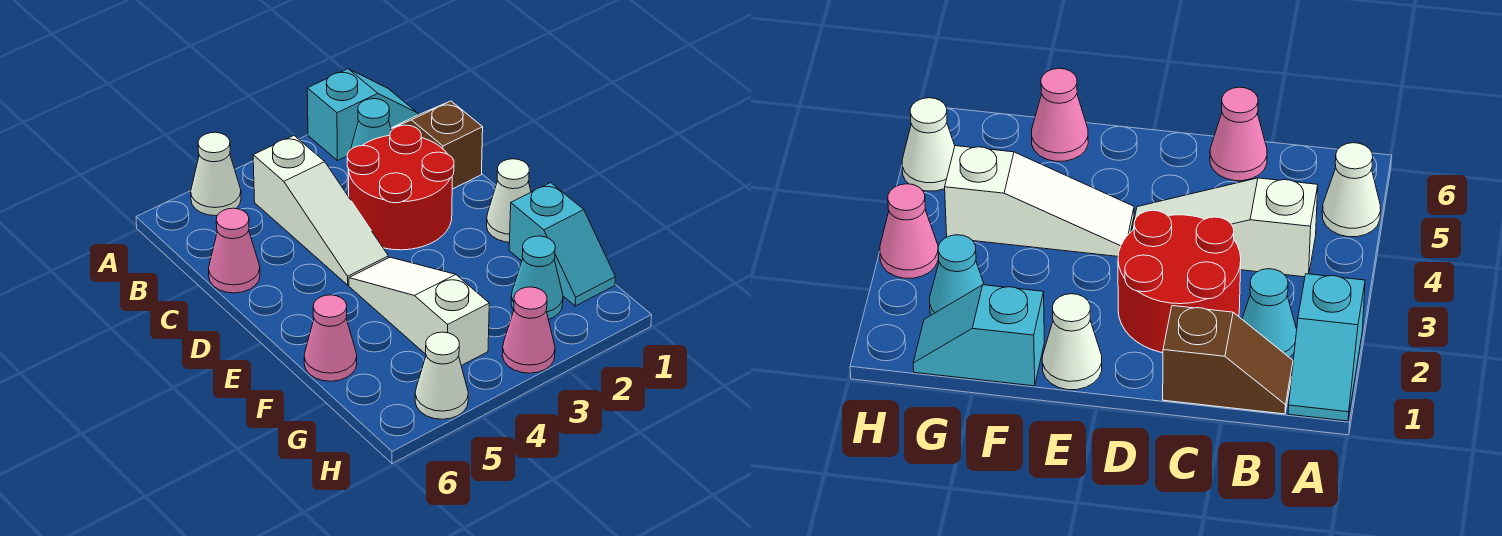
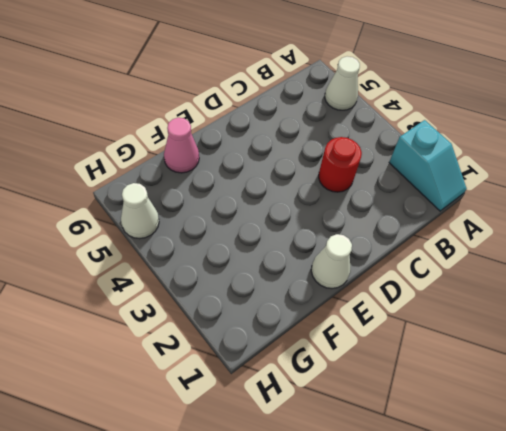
red round brick C3 level 1 -> red round brick C2:D3 level 1
none -> brown slope B1:C1 level 1 top C
none -> cyan cone B2 level 1
none -> white slope B4:D4 level 1 top B

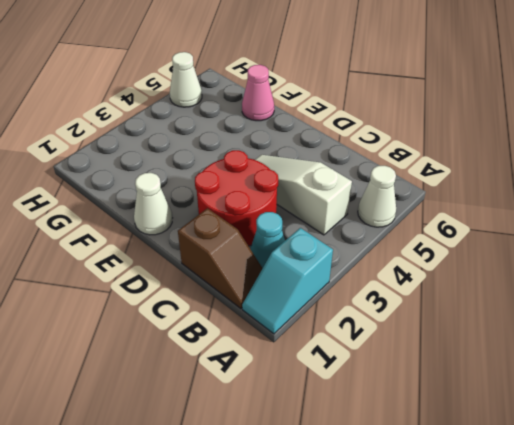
none -> pink cone C6 level 1
none -> white slope E4:G4 level 1 top G
none -> cyan slope F1:G1 level 1 top F

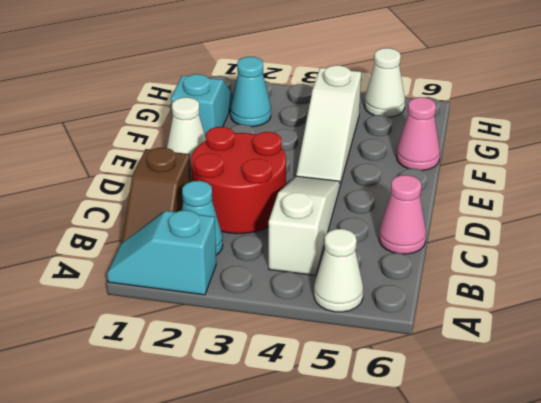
none -> pink cone H3 level 1

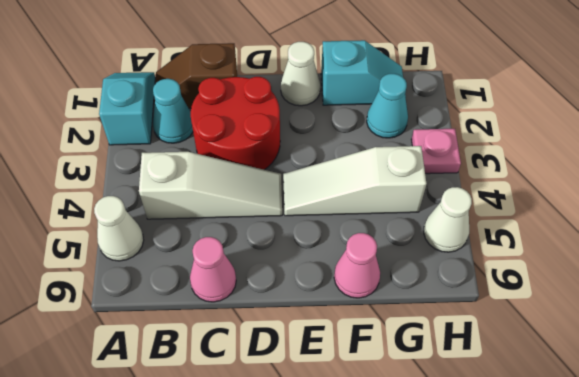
pink plate H3 level 1 -> pink cone H3 level 1

